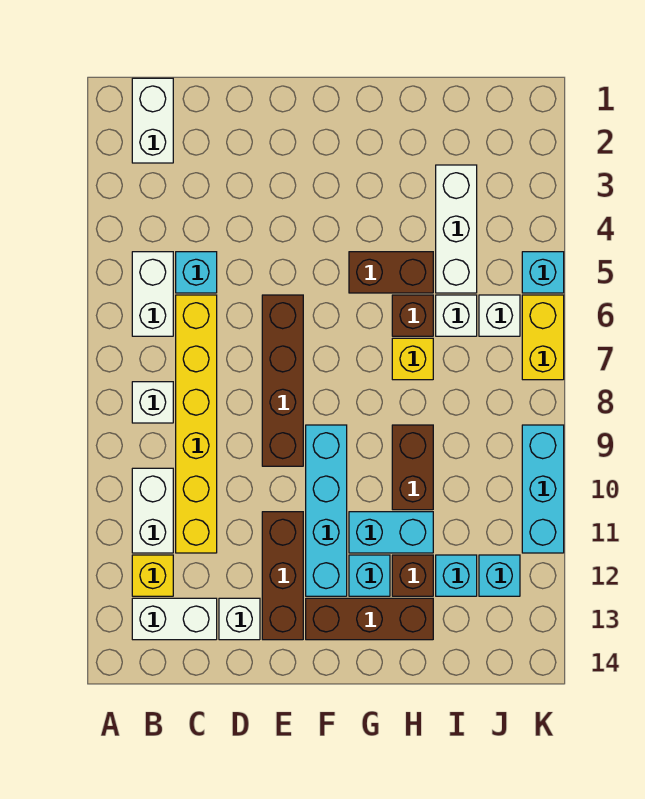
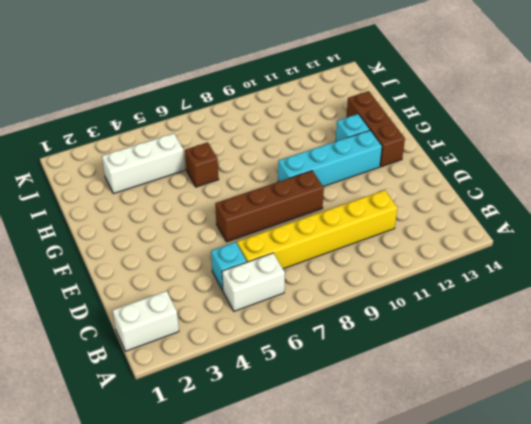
none -> white brick B8 level 1
none -> white brick B10:B11 level 1
none -> yellow brick B12 level 1

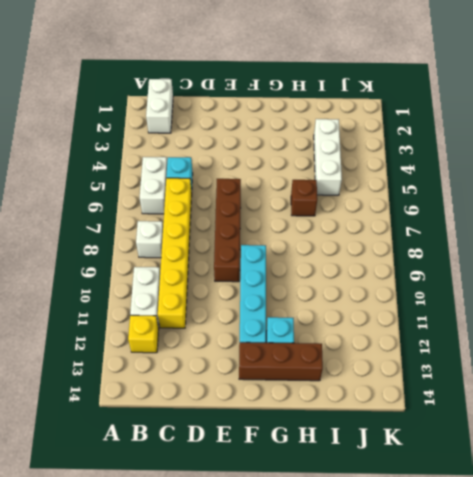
none -> white brick B13:C13 level 1
none -> white brick D13 level 1
none -> brown brick E11:E13 level 1

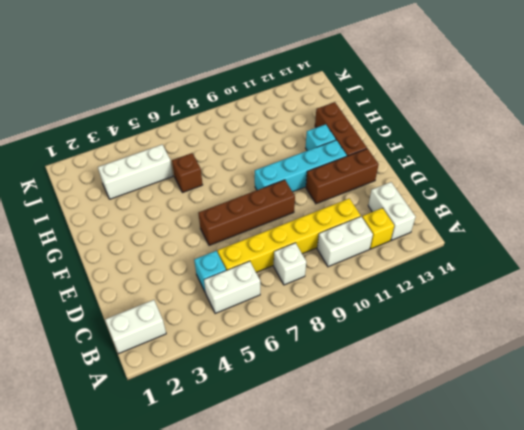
none -> white brick D13 level 1
none -> brown brick G5:H5 level 1
none -> cyan brick G11:H11 level 1

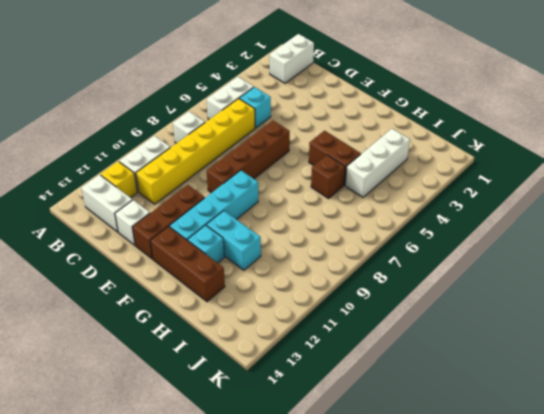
none -> yellow brick H7 level 1
none -> brown brick H9:H10 level 1
none -> brown brick H12 level 1

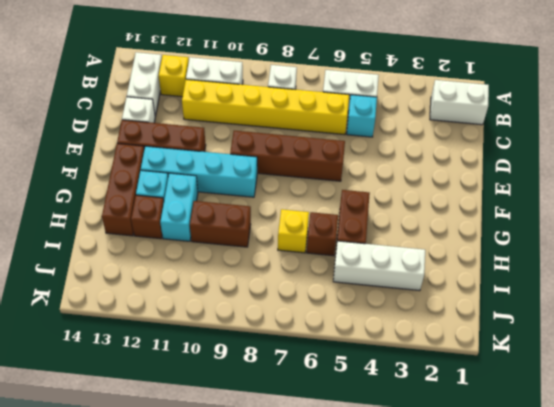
none -> white brick I6 level 1
none -> cyan brick I12 level 1
none -> white brick J6 level 1

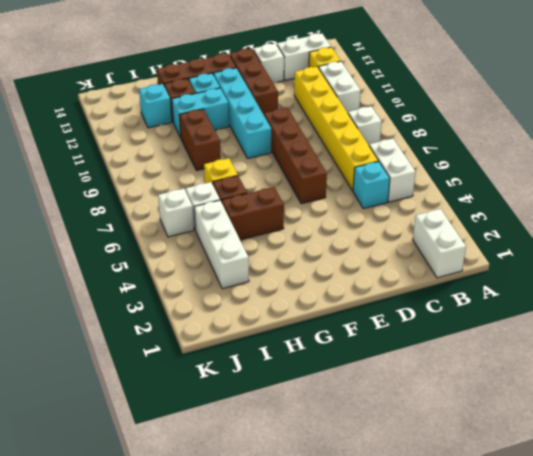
none -> cyan brick J12 level 1
none -> cyan brick K5 level 1
none -> yellow brick K6:K7 level 1

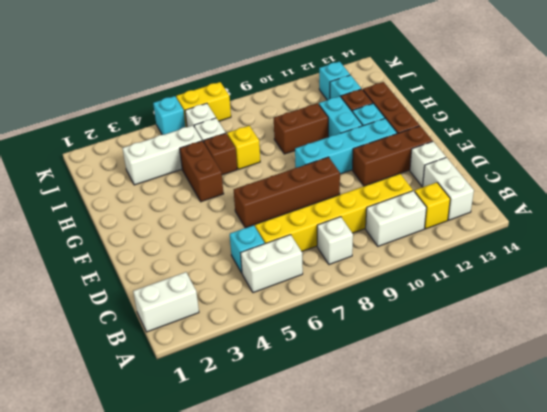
none -> cyan brick K9:K11 level 1

